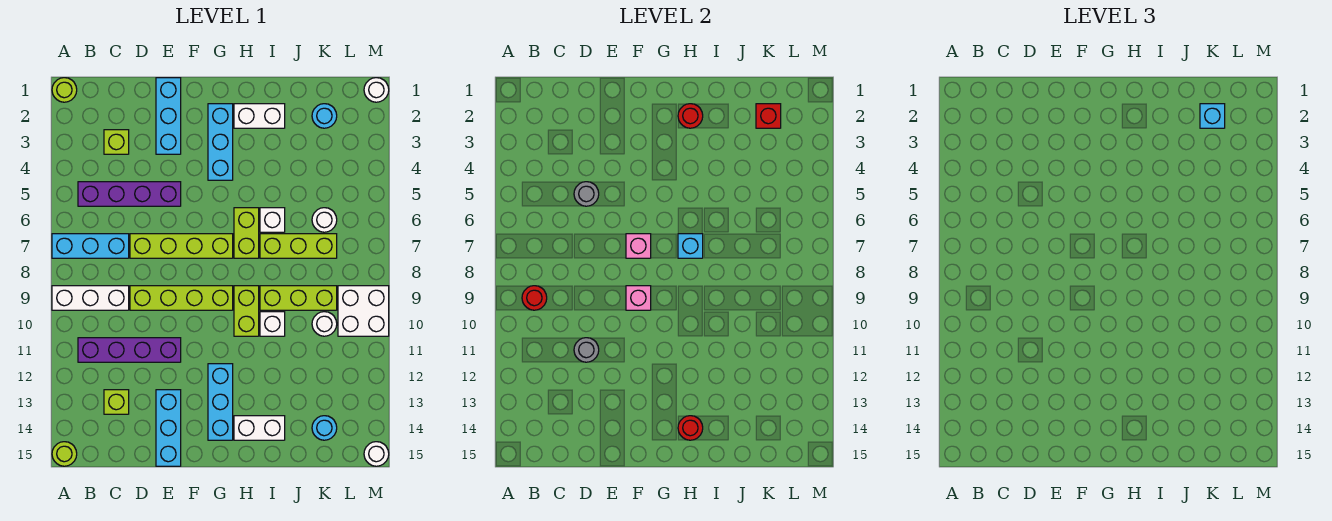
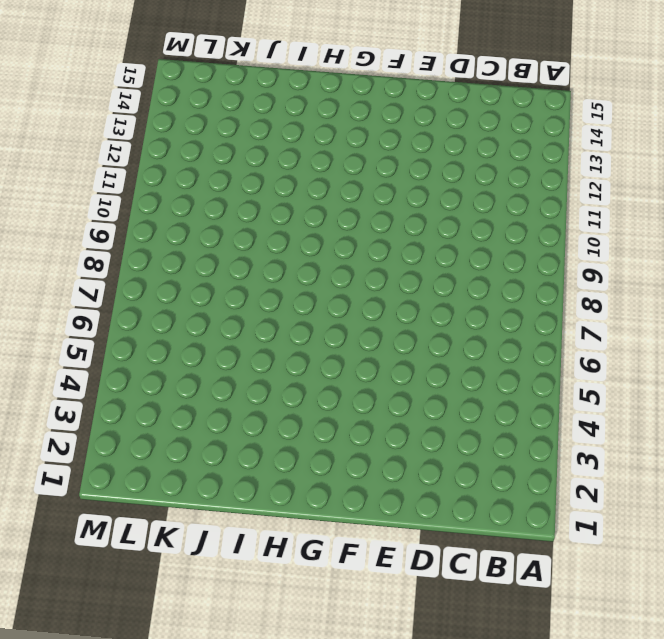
none -> lime round brick A1 level 1
none -> cyan brick A7:C7 level 1
none -> white brick A9:C9 level 1
none -> lime round brick A15 level 1

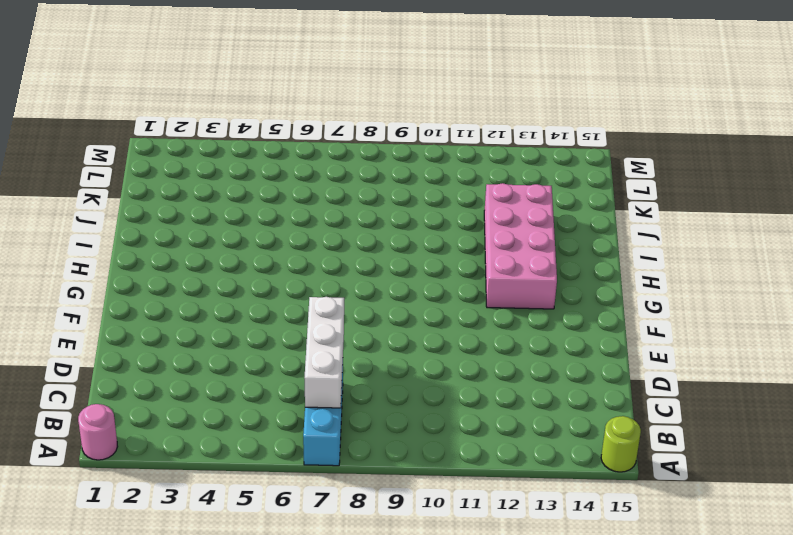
pink round brick A1 level 1 -> lime round brick A1 level 1
white brick B7:D7 level 2 -> white brick A9:C9 level 1
pink brick G12:J13 level 1 -> cyan brick G12:G14 level 1
none -> purple brick B5:E5 level 1
none -> purple brick B11:E11 level 1
none -> lime brick C3 level 1
none -> lime brick C13 level 1

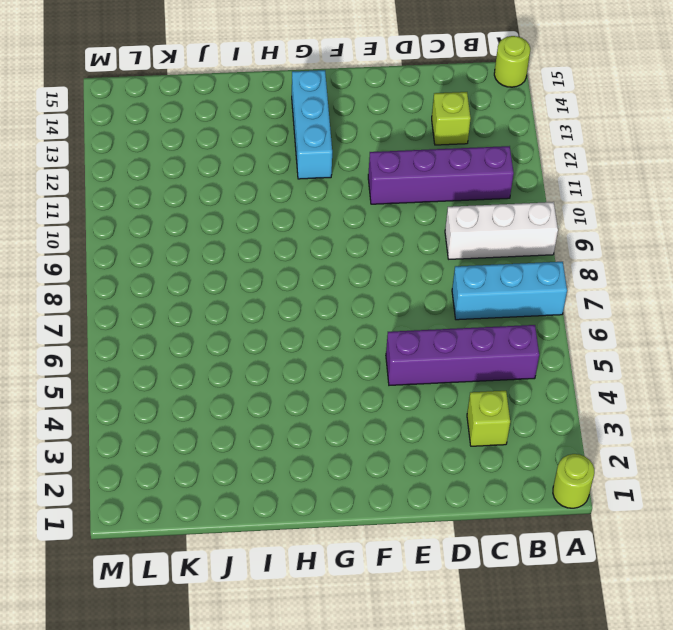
none -> lime brick D7:G7 level 1
none -> lime brick D9:G9 level 1
none -> cyan brick E1:E3 level 1
none -> cyan brick E13:E15 level 1

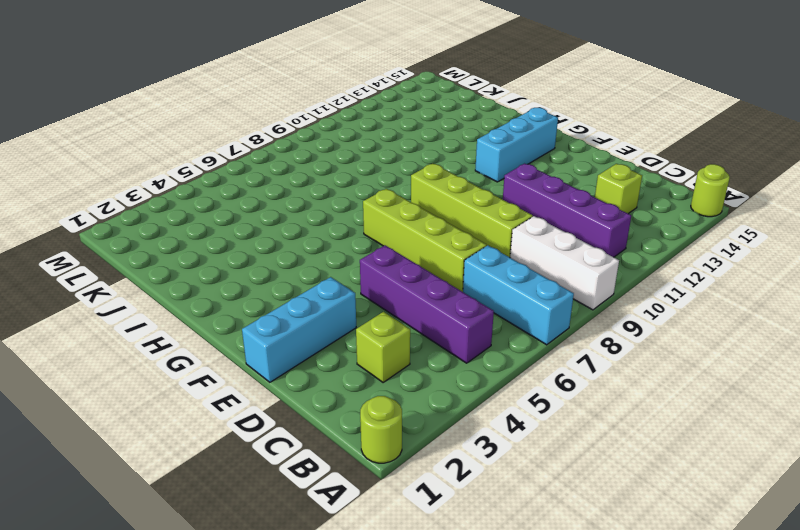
none -> cyan brick E13:E15 level 1
none -> cyan brick G2:G4 level 1
none -> white brick H2:I2 level 1
none -> lime brick H6:H7 level 1

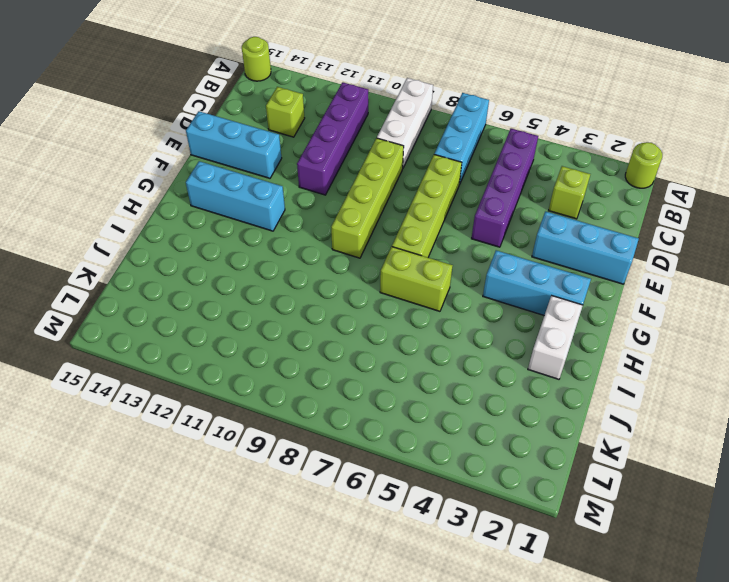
none -> lime brick H9:H10 level 1
none -> white brick H14:I14 level 1
none -> white brick I6 level 1
none -> lime brick I7:K7 level 1

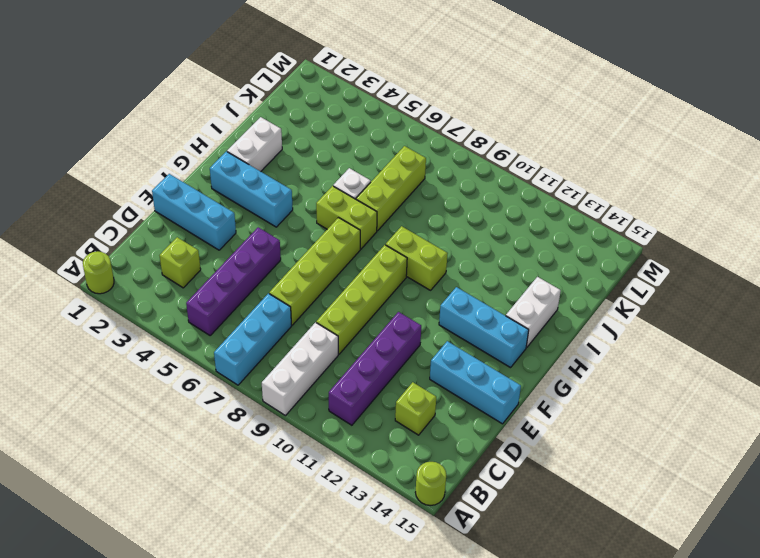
none -> lime brick I9:K9 level 1
none -> white brick I10 level 1
none -> cyan round brick K2 level 1
none -> white round brick K6 level 1

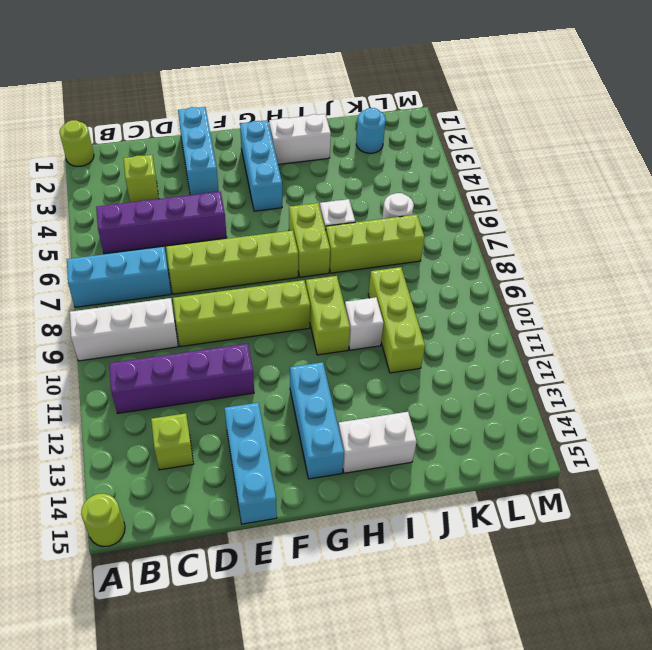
lime brick J9:J11 level 1 -> lime brick I9:K9 level 1
none -> white round brick K10 level 1
none -> cyan round brick K14 level 1
none -> white brick L9:M10 level 1
none -> white round brick M1 level 1

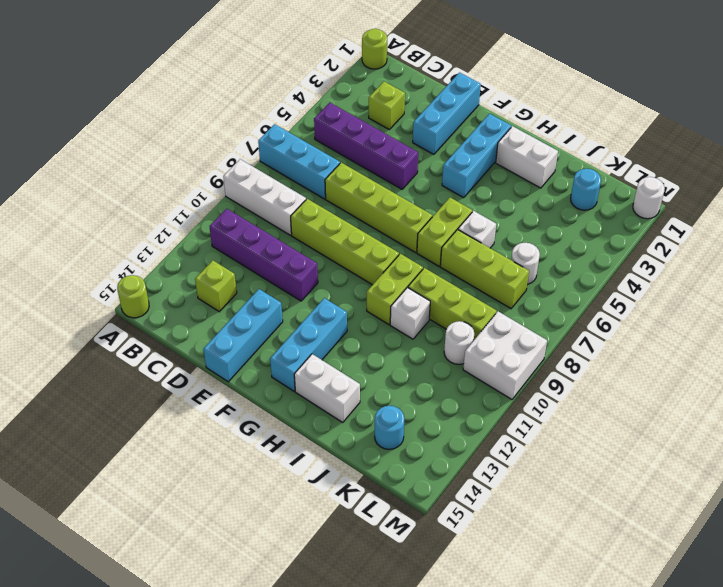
none -> white round brick M15 level 1
none -> red round brick B9 level 2
none -> grey round brick D5 level 2
none -> grey round brick D11 level 2

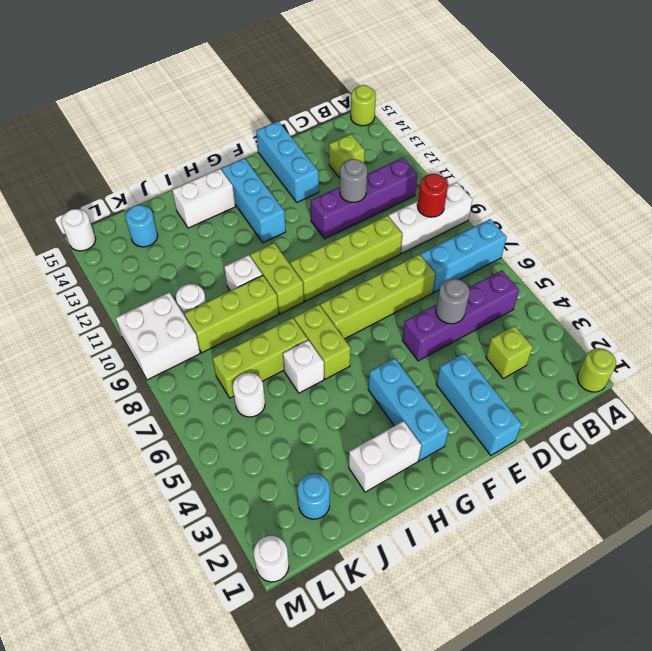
none -> pink brick F7 level 2
none -> pink brick F9 level 2
none -> red round brick H2 level 2
none -> cyan brick H7 level 2

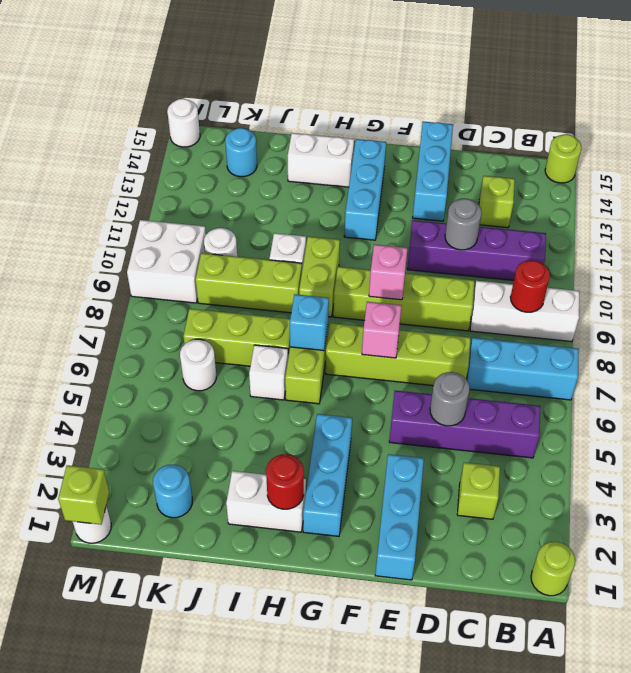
lime brick M1 level 2 -> none
none -> red round brick H14 level 2
none -> red brick K2 level 2
none -> cyan brick K2 level 3

